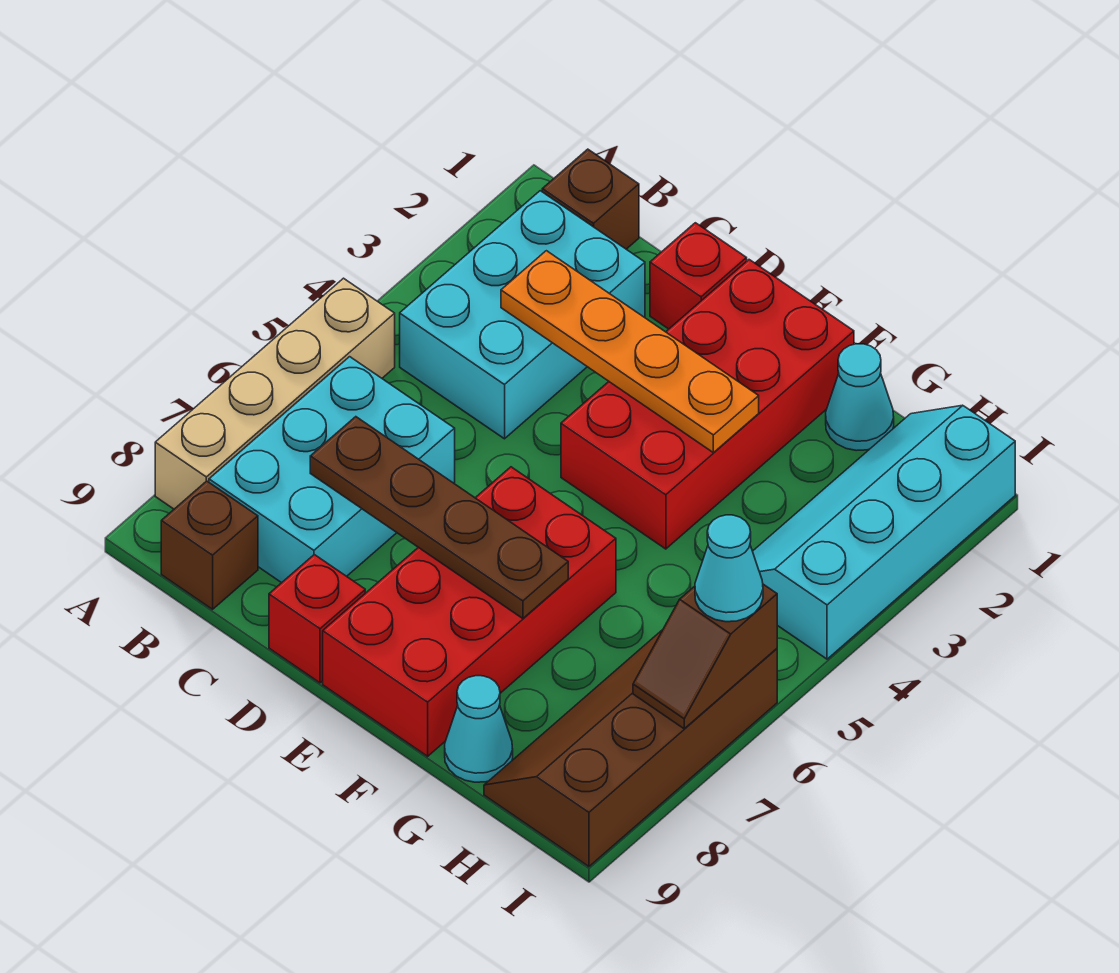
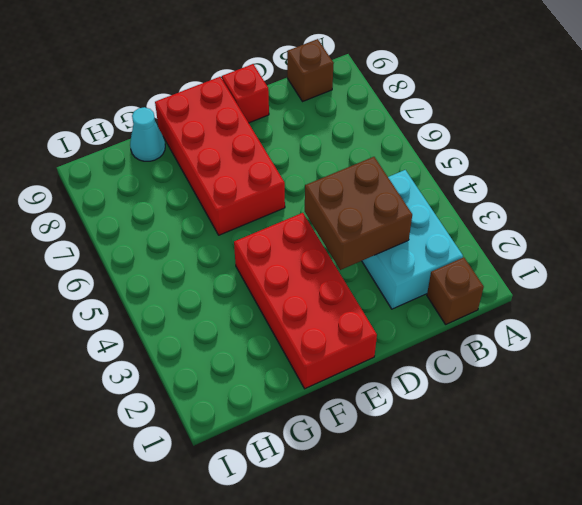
brown brick C3:D4 level 2 -> orange plate C3:F3 level 2
none -> tan brick A5:A8 level 1
none -> cyan brick B6:C8 level 1
none -> red brick D1 level 1

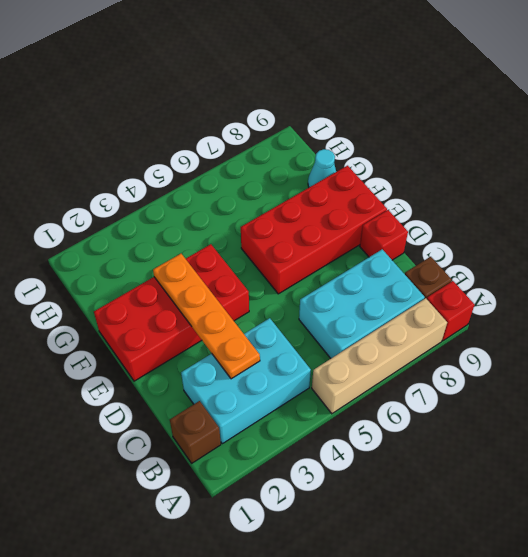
red brick A9 level 1 -> red brick D1 level 1
none -> cyan cone G1 level 1
none -> cyan slope H1:I4 level 1 top I
none -> brown slope H6:I9 level 1 top I

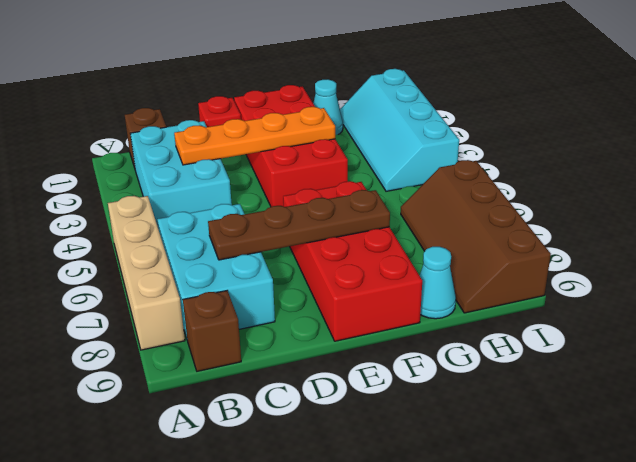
none -> red brick D9 level 1
none -> brown slope I6:I7 level 2 top 6
none -> cyan cone I6 level 3

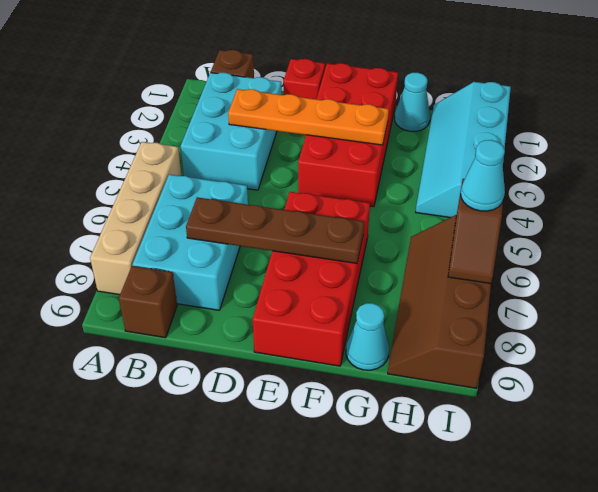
none -> red brick D9 level 1

